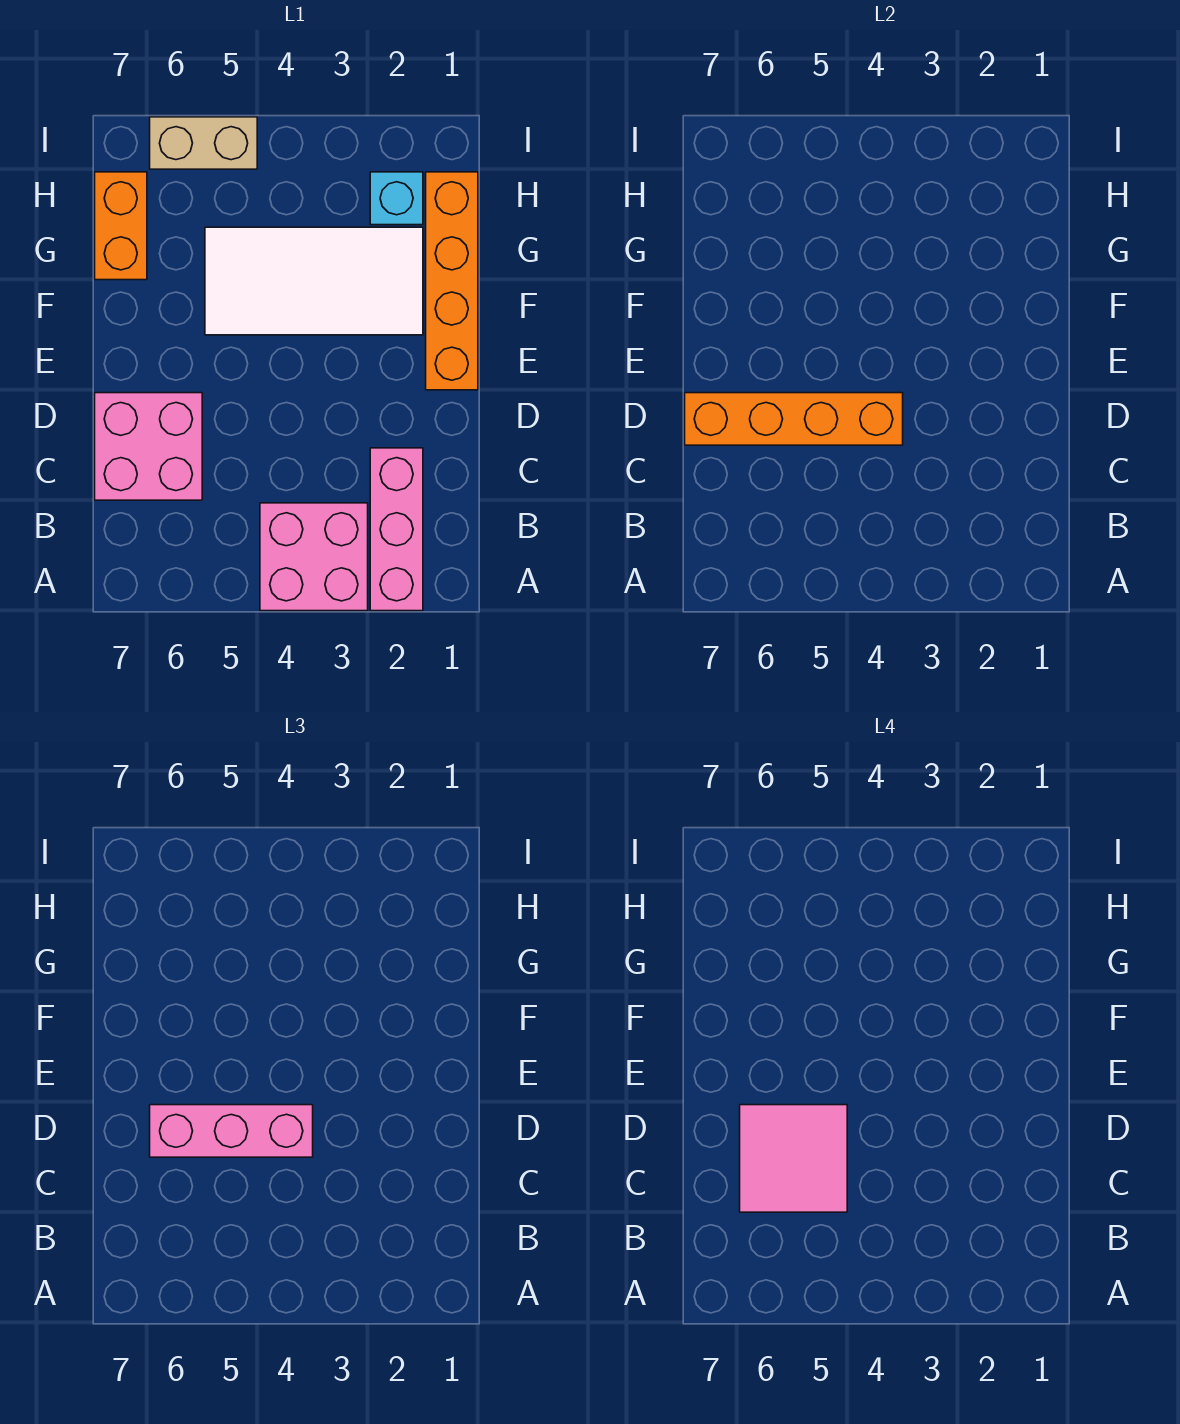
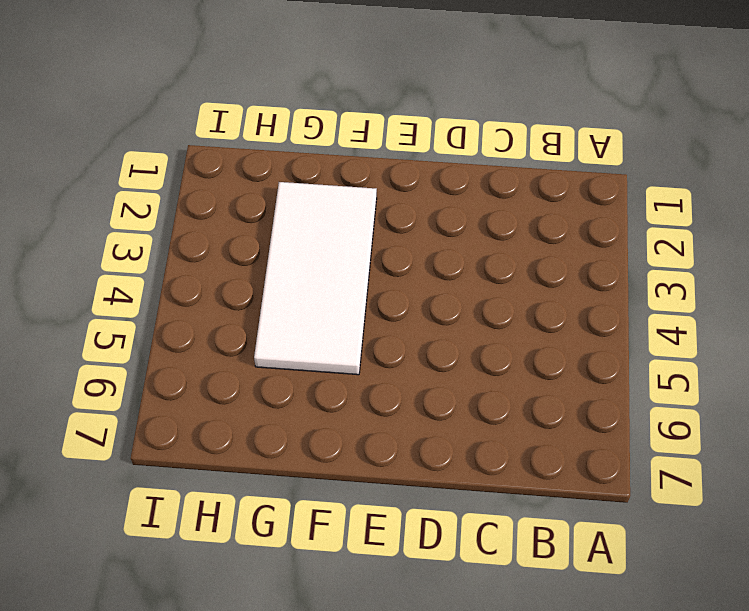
none -> pink brick A2:C2 level 1
none -> pink brick A3:B4 level 1

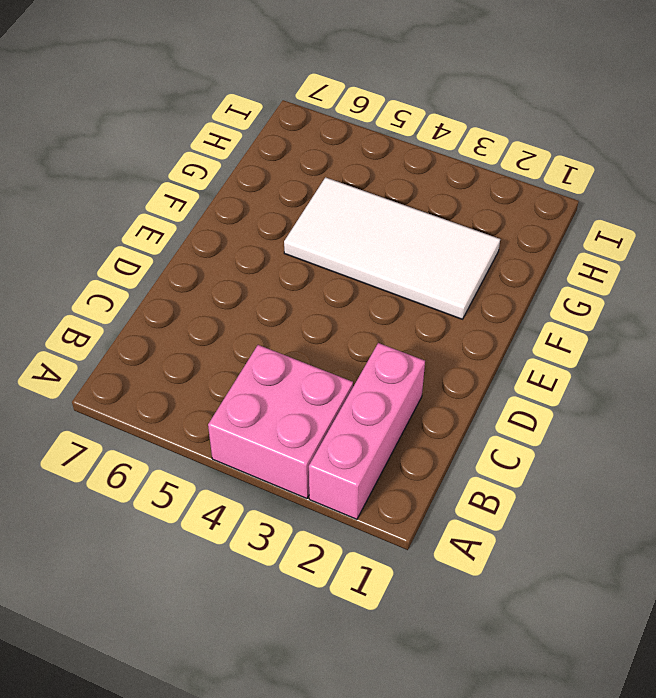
none -> pink brick C6:D7 level 1
none -> orange brick E1:H1 level 1

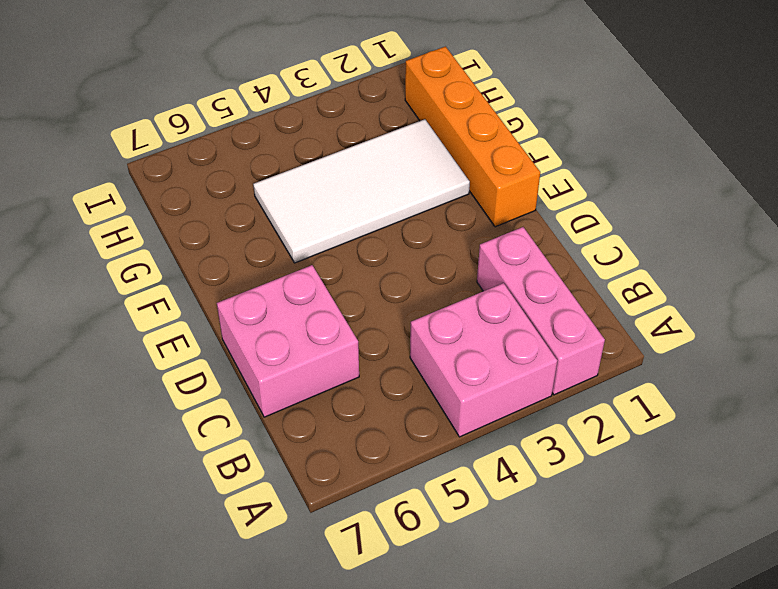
none -> orange brick G7:H7 level 1
none -> cyan brick H2 level 1

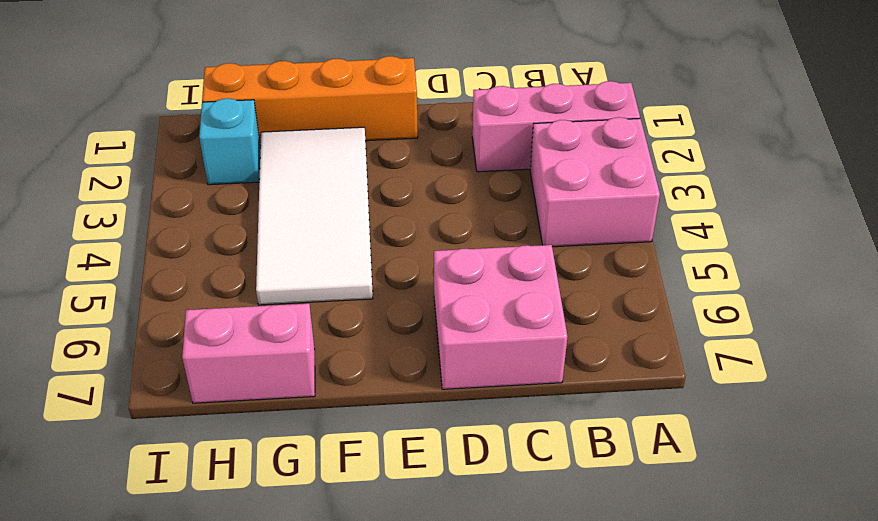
pink brick G7:H7 level 1 -> orange brick G7:H7 level 1
none -> tan brick I5:I6 level 1
none -> orange brick D4:D7 level 2

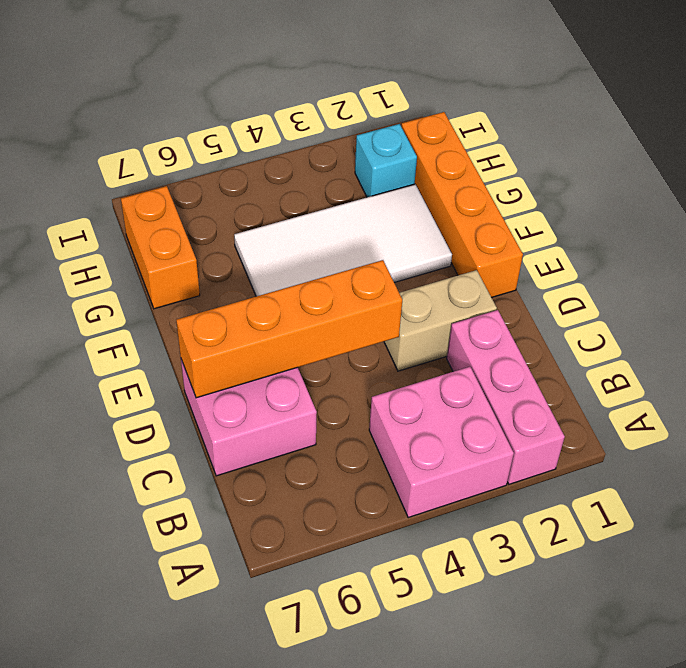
tan brick D2:D3 level 1 -> tan brick I5:I6 level 1
none -> pink brick D4:D6 level 3
none -> pink tile C5:D6 level 4

